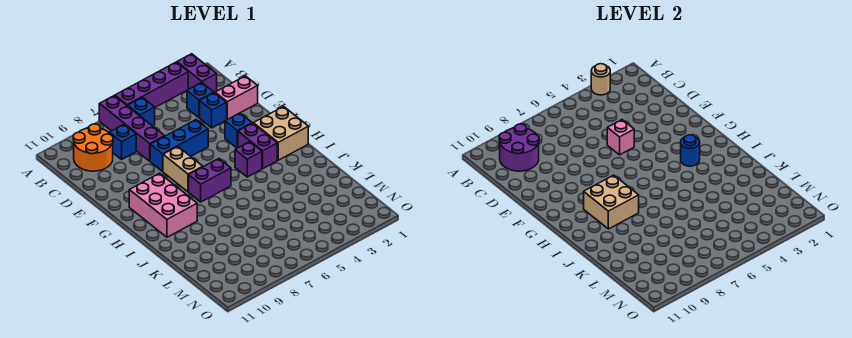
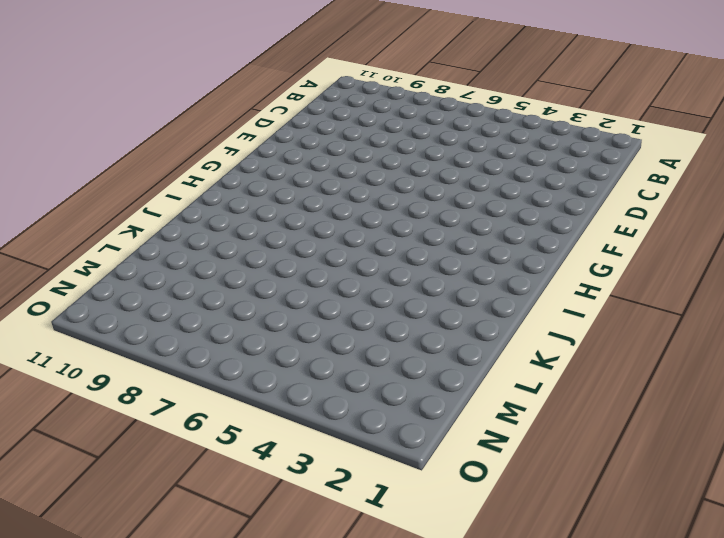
none -> purple brick A2:B2 level 1
none -> purple brick A3:A6 level 1
none -> purple brick A7:D7 level 1

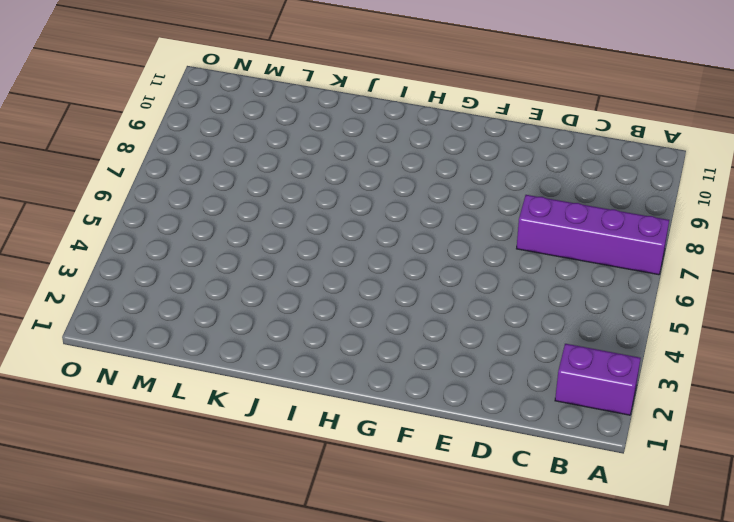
none -> purple brick A3:A6 level 1
none -> blue brick B6 level 1
none -> orange round brick B9:C10 level 1

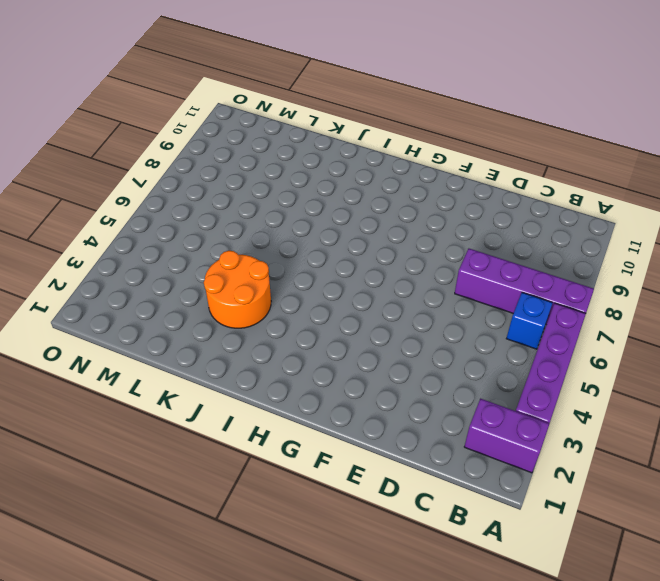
orange round brick J3:K4 level 1 -> orange round brick B9:C10 level 1
none -> blue brick C3 level 1
none -> blue brick C8 level 1
none -> pink brick D1:D2 level 1

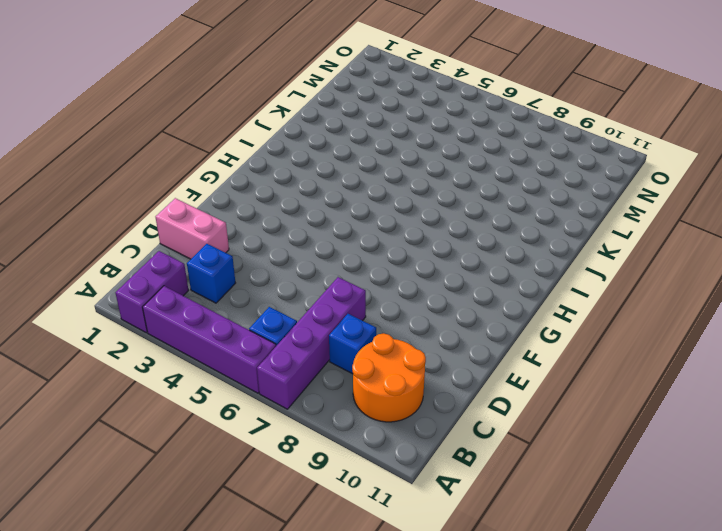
none -> blue brick D3 level 1
none -> blue brick E5:E7 level 1
none -> blue brick F3 level 1

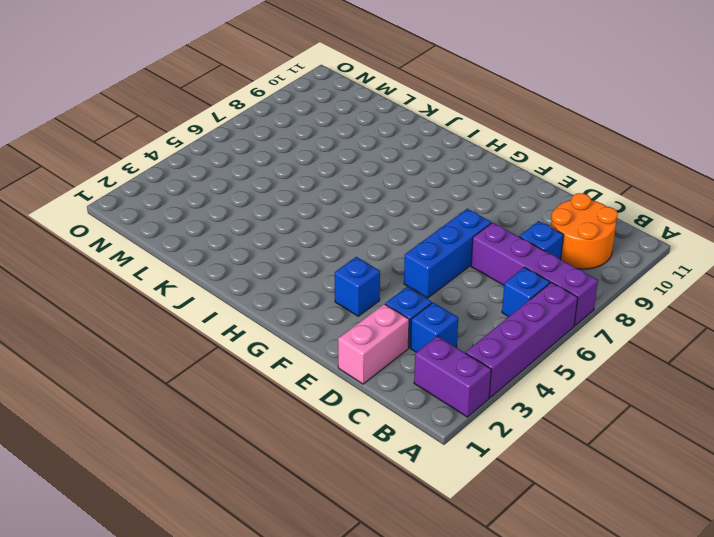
none -> tan brick F7:G7 level 1
none -> tan brick G1:H2 level 1
none -> purple brick G3:H3 level 1

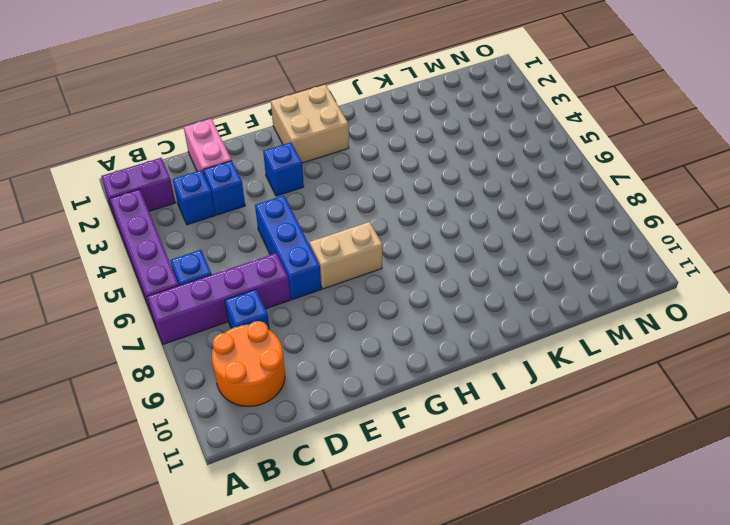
none -> purple brick G3:H3 level 1
none -> pink brick G9:I10 level 1
none -> purple brick H4 level 1

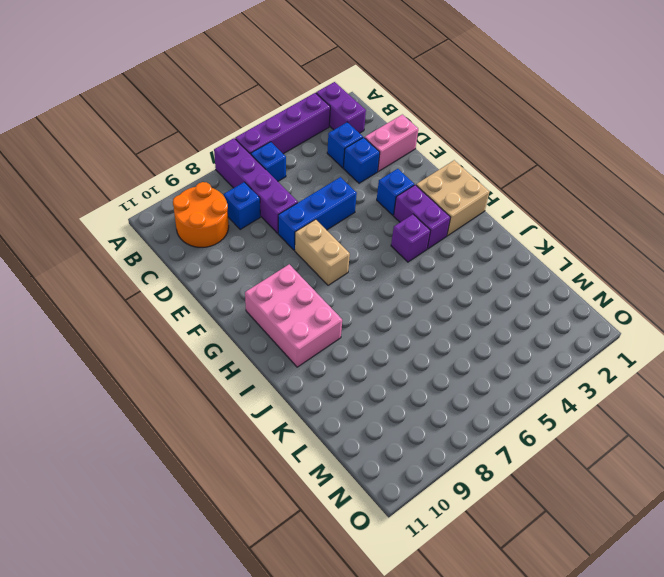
none -> purple brick H6:H7 level 1
none -> tan round brick A3 level 2
none -> purple round brick B9:C10 level 2

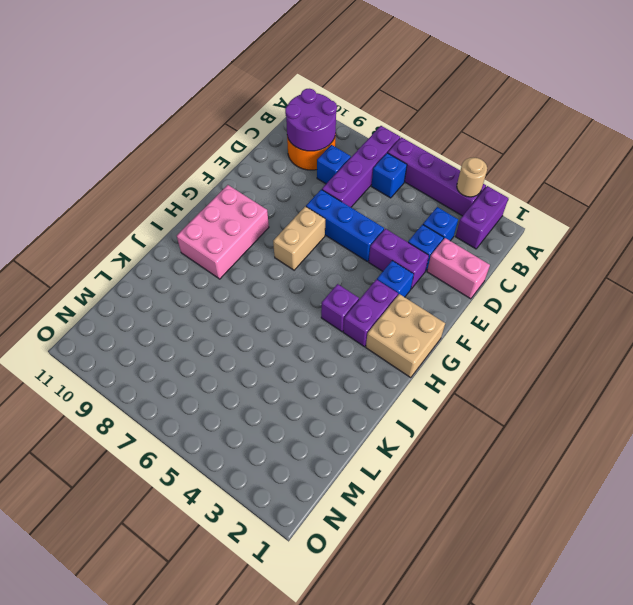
purple brick E3:E4 level 1 -> purple brick H6:H7 level 1
none -> pink brick E5 level 2
none -> blue round brick H3 level 2
none -> tan brick H8:I9 level 2

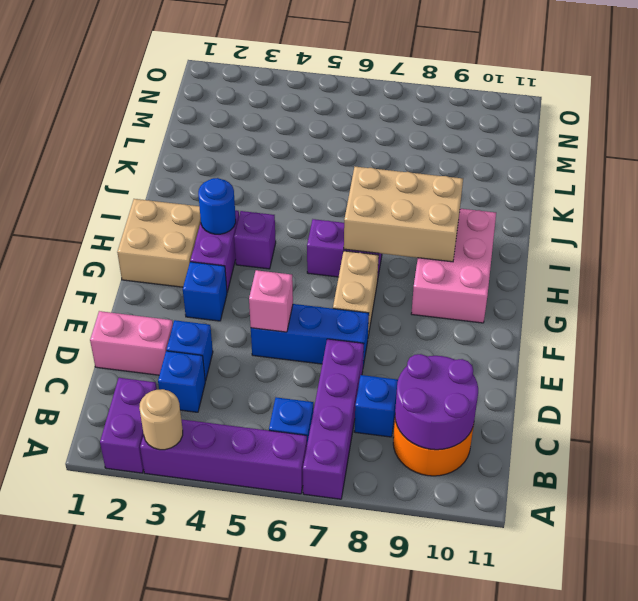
tan brick H7:I9 level 2 -> tan brick H8:I9 level 2

